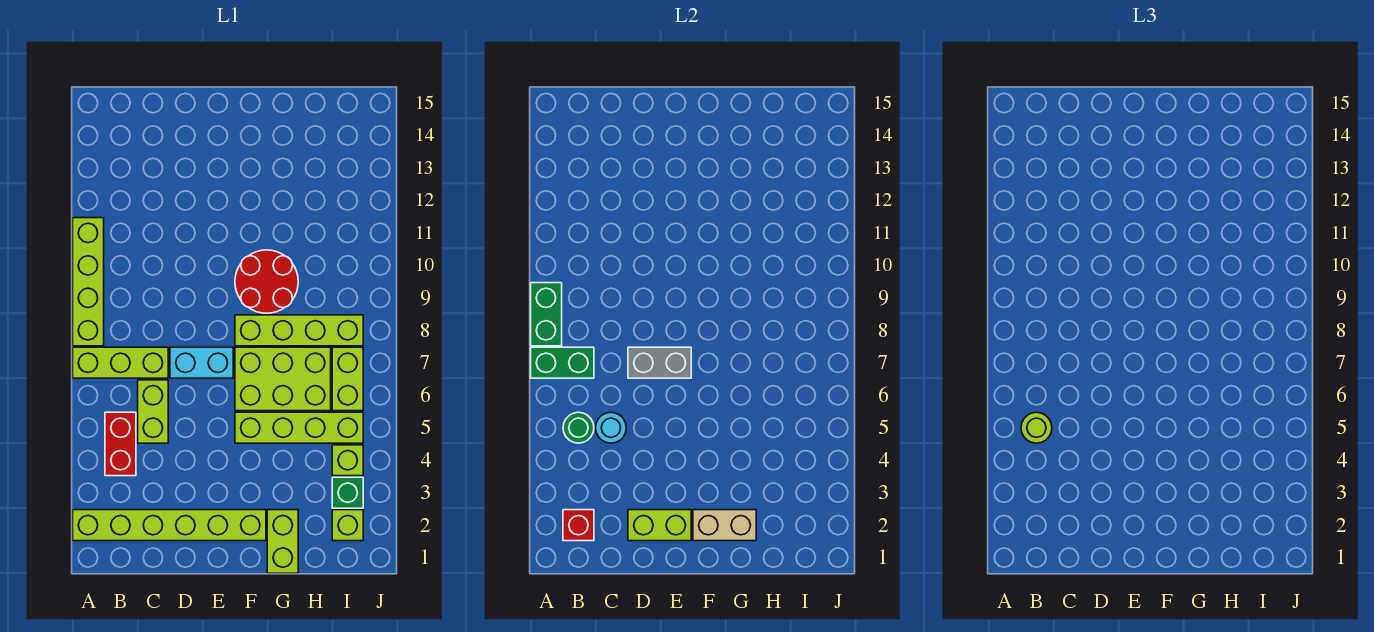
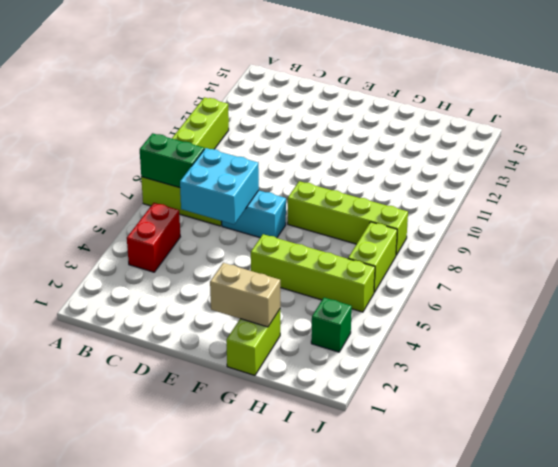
cyan brick C6:D7 level 2 -> grey brick D7:E7 level 2
none -> lime brick A2:F2 level 1
none -> lime brick C5:C6 level 1
none -> lime brick F6:H7 level 1

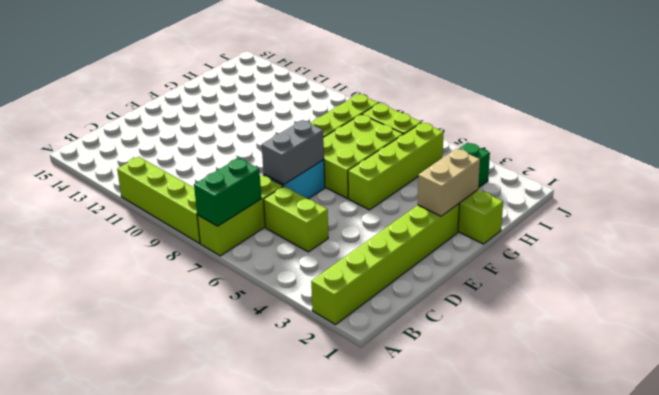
none -> red brick B4:B5 level 1
none -> red round brick F9:G10 level 1
none -> lime brick I2 level 1

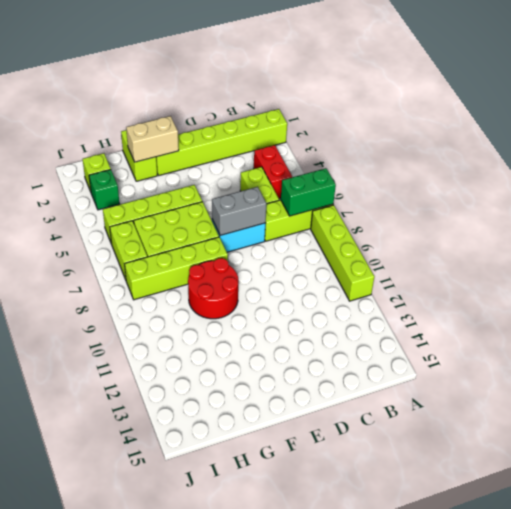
none -> lime brick I4 level 1
none -> green brick A8:A9 level 2
none -> red brick B2 level 2

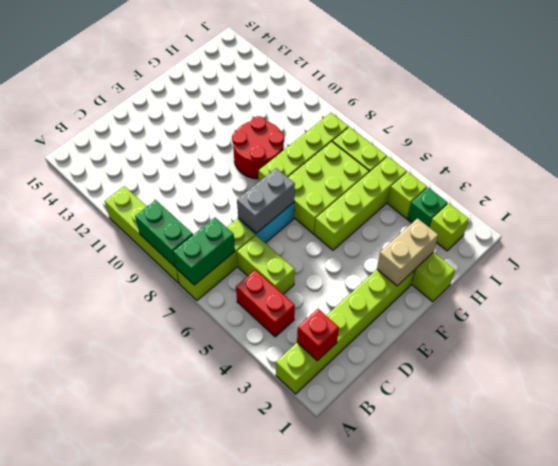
none -> green round brick B5 level 2
none -> cyan round brick C5 level 2
none -> lime brick D2:E2 level 2

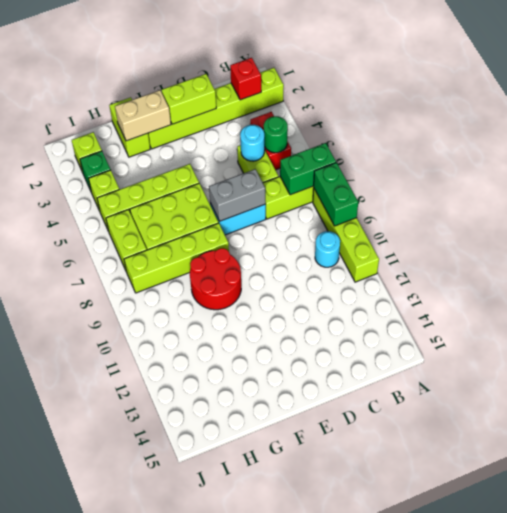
cyan round brick B10 level 1 -> none
none -> lime round brick B5 level 3

